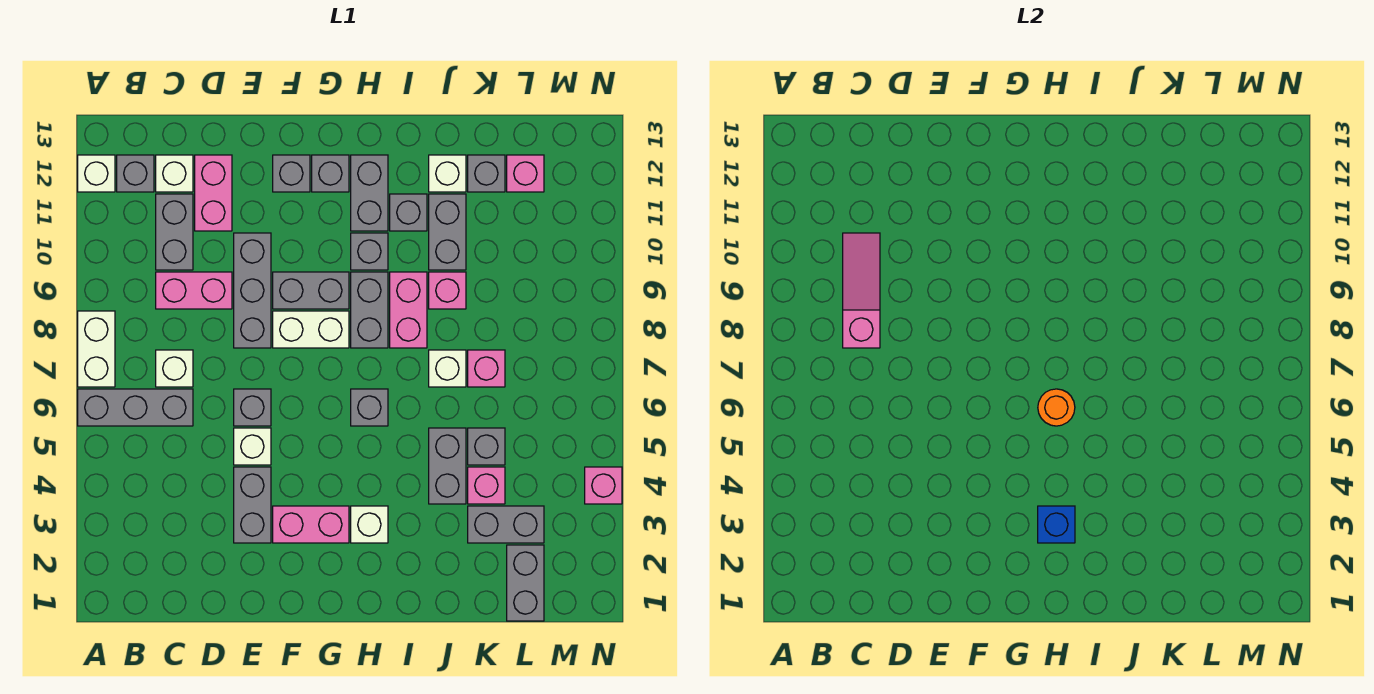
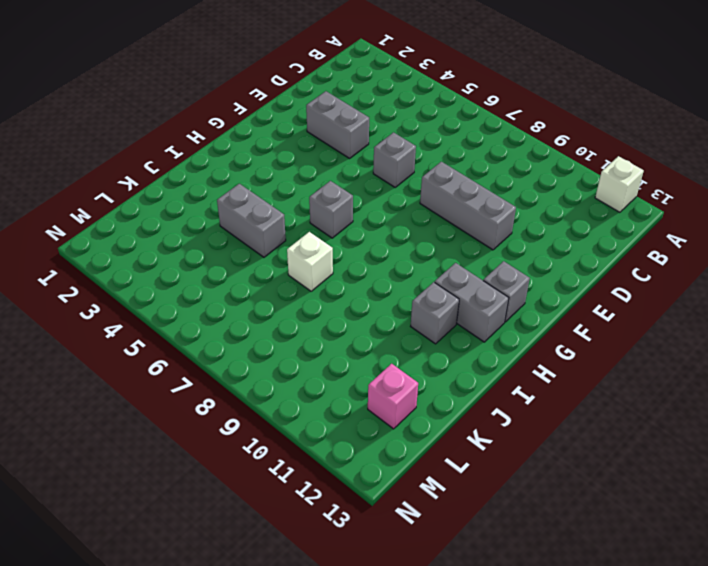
none -> grey brick A6:C6 level 1
none -> white brick A7:A8 level 1
none -> grey brick B12 level 1
none -> white brick C7 level 1

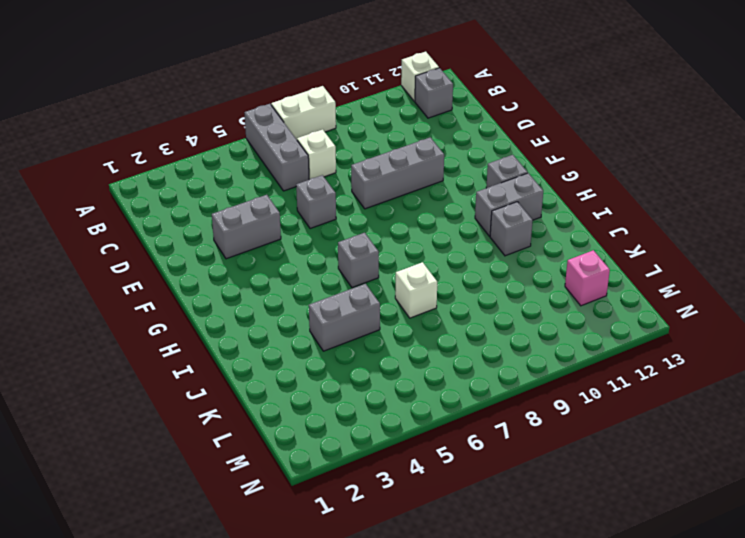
none -> pink brick C9:D9 level 1
none -> grey brick C10:C11 level 1
none -> white brick C12 level 1
none -> pink brick D11:D12 level 1

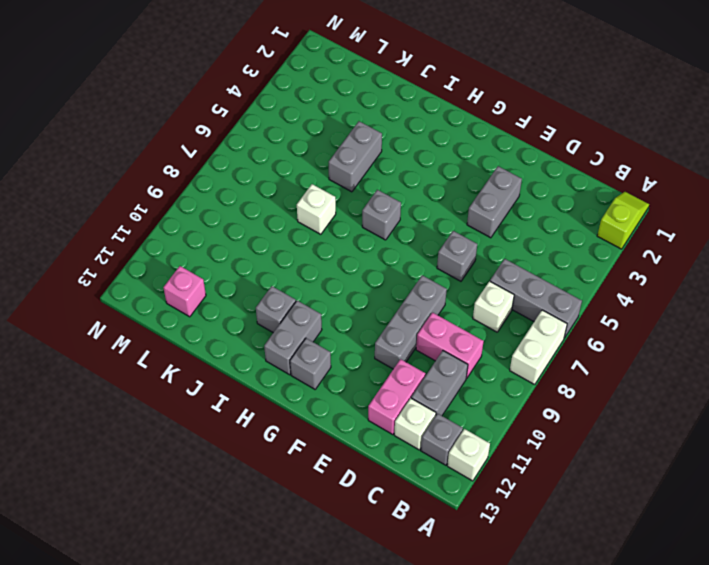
lime slope A1:A2 level 1 top 2 -> none
none -> white brick E5 level 1
none -> pink brick F3:G3 level 1
none -> white brick F8:G8 level 1
none -> grey brick F9:G9 level 1

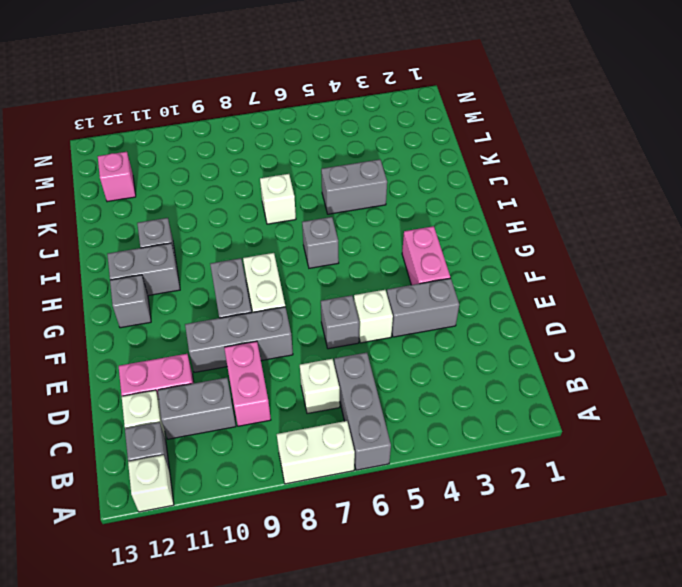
none -> grey brick F12 level 1
none -> white brick H3 level 1
none -> grey brick H8:H9 level 1
none -> grey brick H10 level 1

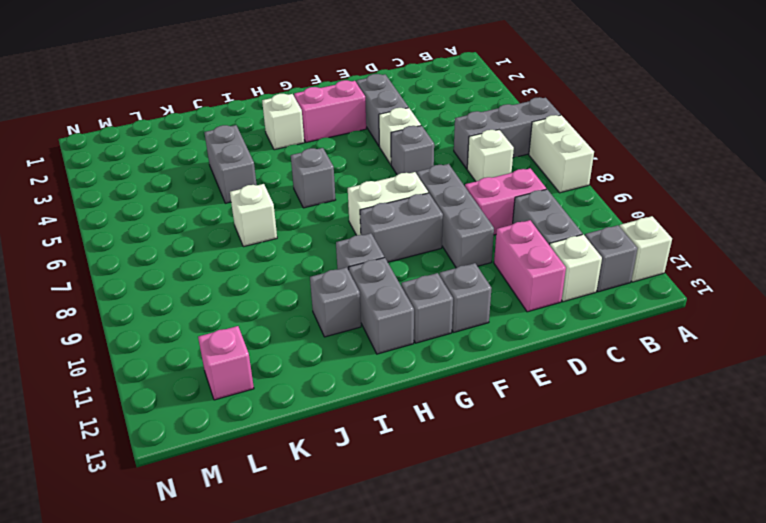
none -> grey brick H8:H9 level 1
none -> pink brick I8:I9 level 1
none -> pink brick J9 level 1
none -> grey brick J10:J11 level 1

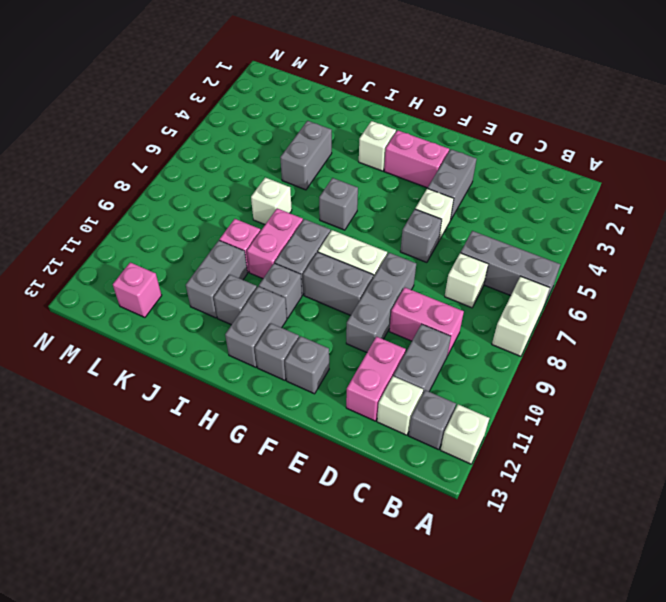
none -> white brick J12 level 1
none -> grey brick K3:L3 level 1
none -> pink brick K4 level 1
none -> grey brick K5 level 1

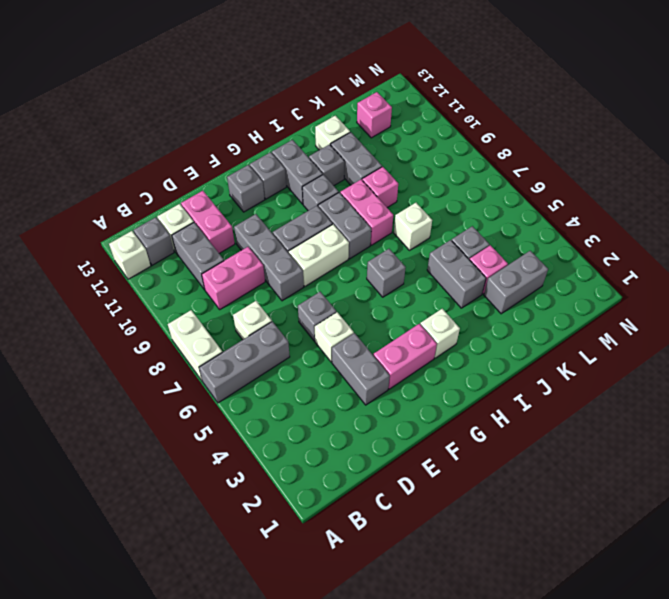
none -> pink brick K7 level 1
none -> grey brick K12 level 1
none -> grey brick L1:L2 level 1
none -> pink brick N4 level 1

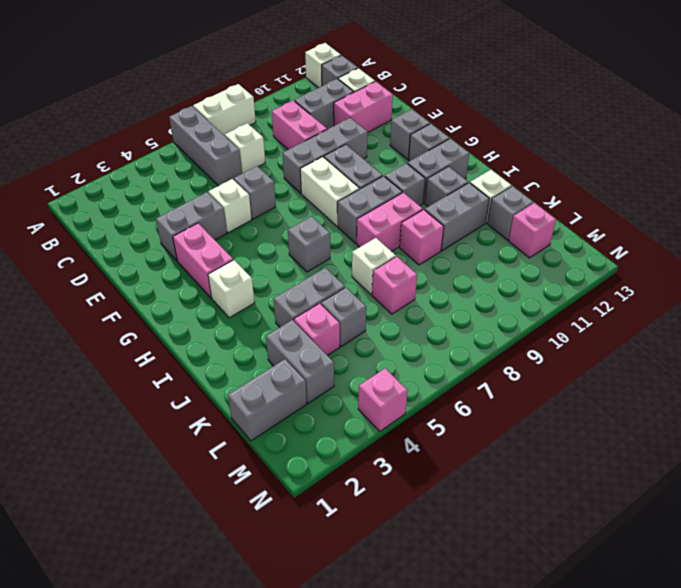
none -> pink slope C8:C10 level 2 top 8
none -> blue brick H3 level 2
none -> orange round brick H6 level 2

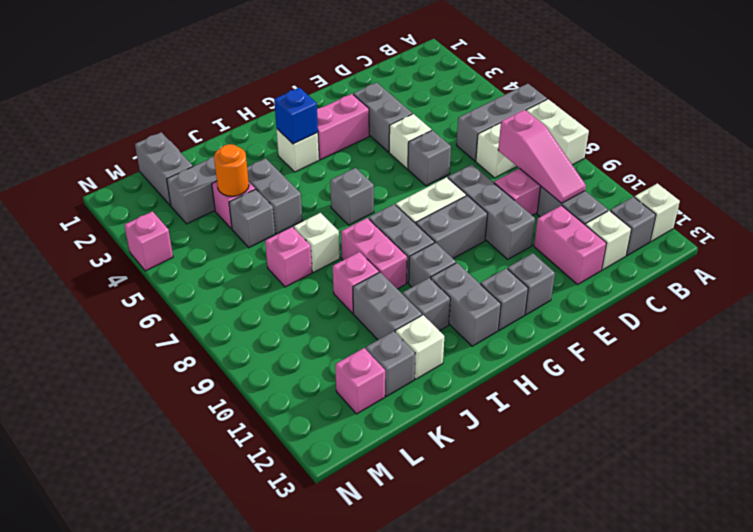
orange round brick K4 level 2 -> orange round brick H6 level 2

